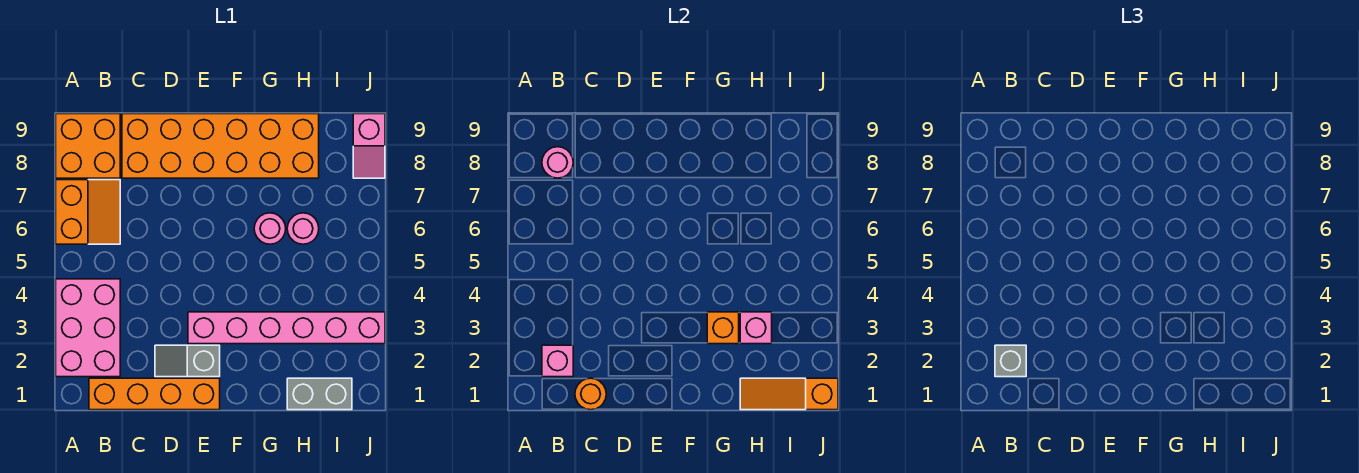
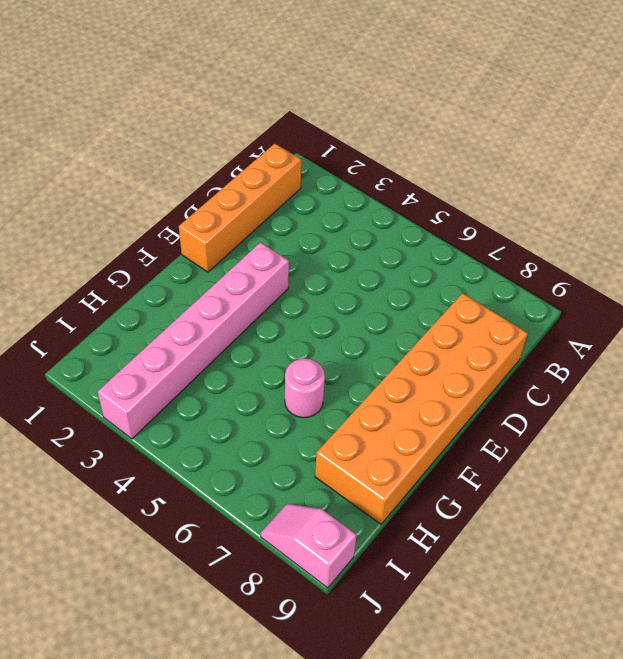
none -> pink brick A2:B4 level 1
none -> orange slope A6:B7 level 1 top A
none -> orange brick A8:B9 level 1

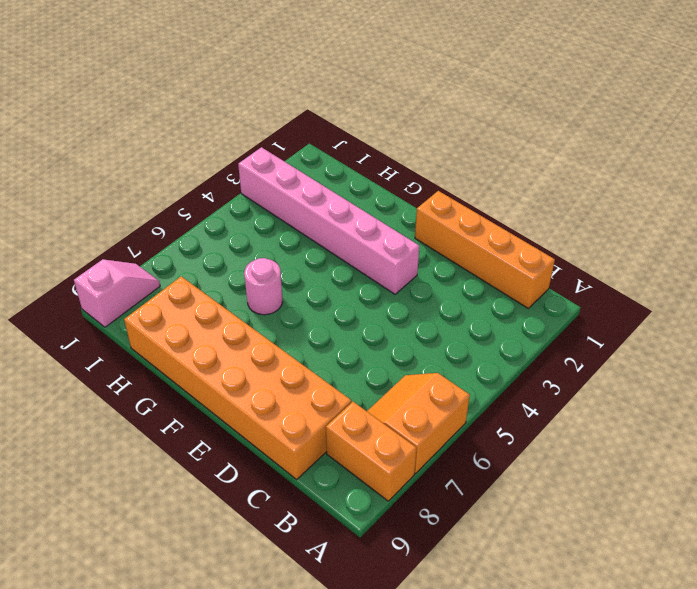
orange brick A8:B8 level 1 -> orange brick A8:B9 level 1
none -> pink brick A2:B4 level 1
none -> grey slope D2:E2 level 1 top E
none -> grey brick H1:I1 level 1

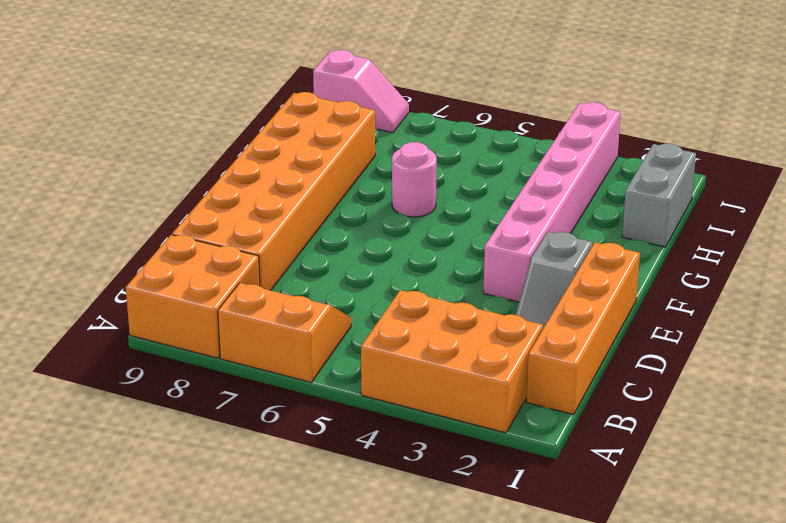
orange brick A2:B4 level 1 -> pink brick A2:B4 level 1
none -> pink round brick H6 level 1
none -> pink brick B2 level 2
none -> pink round brick B8 level 2

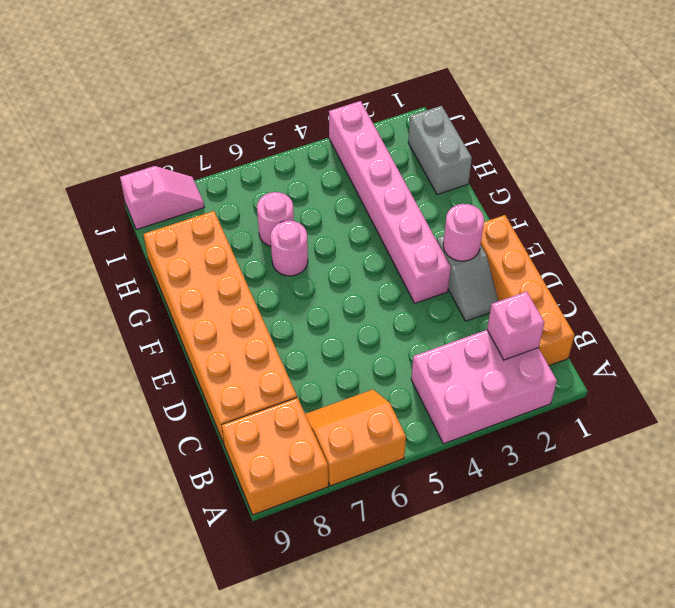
pink round brick E2 level 2 -> pink round brick B8 level 2
none -> orange round brick C1 level 2
none -> orange brick G3 level 2
none -> orange slope H1:J1 level 2 top J

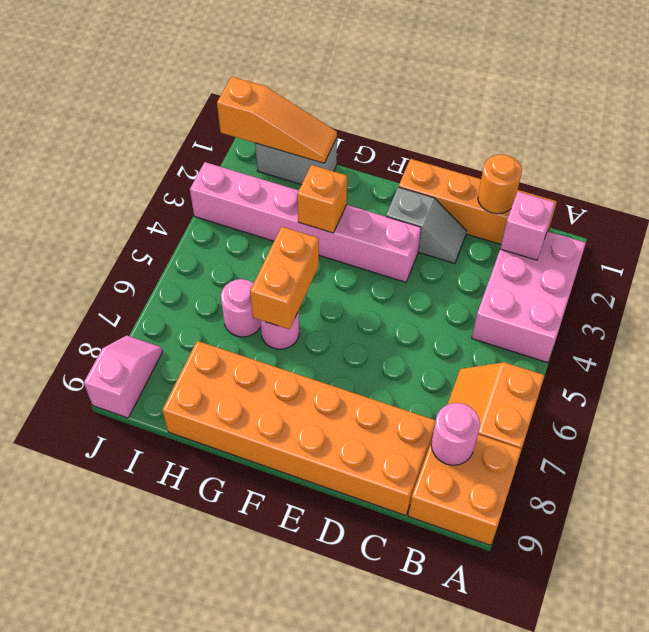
orange brick G5:G6 level 2 -> none
none -> pink brick H3 level 2
none -> grey brick B2 level 3

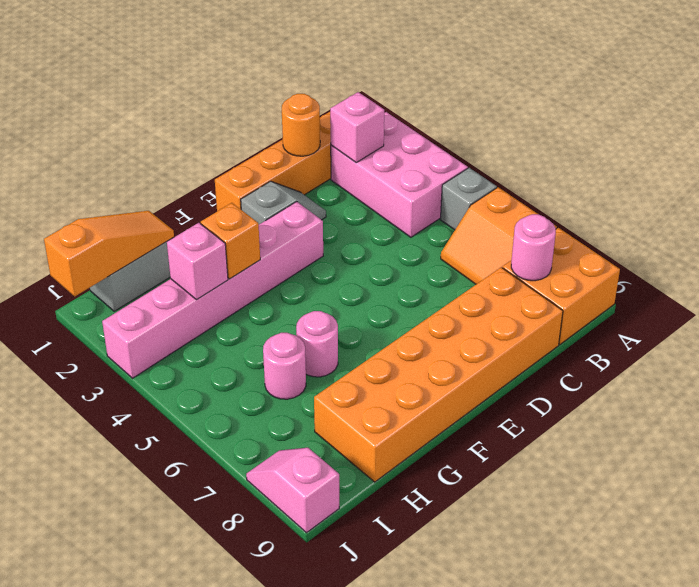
grey brick A5 level 1 -> grey brick B2 level 3

